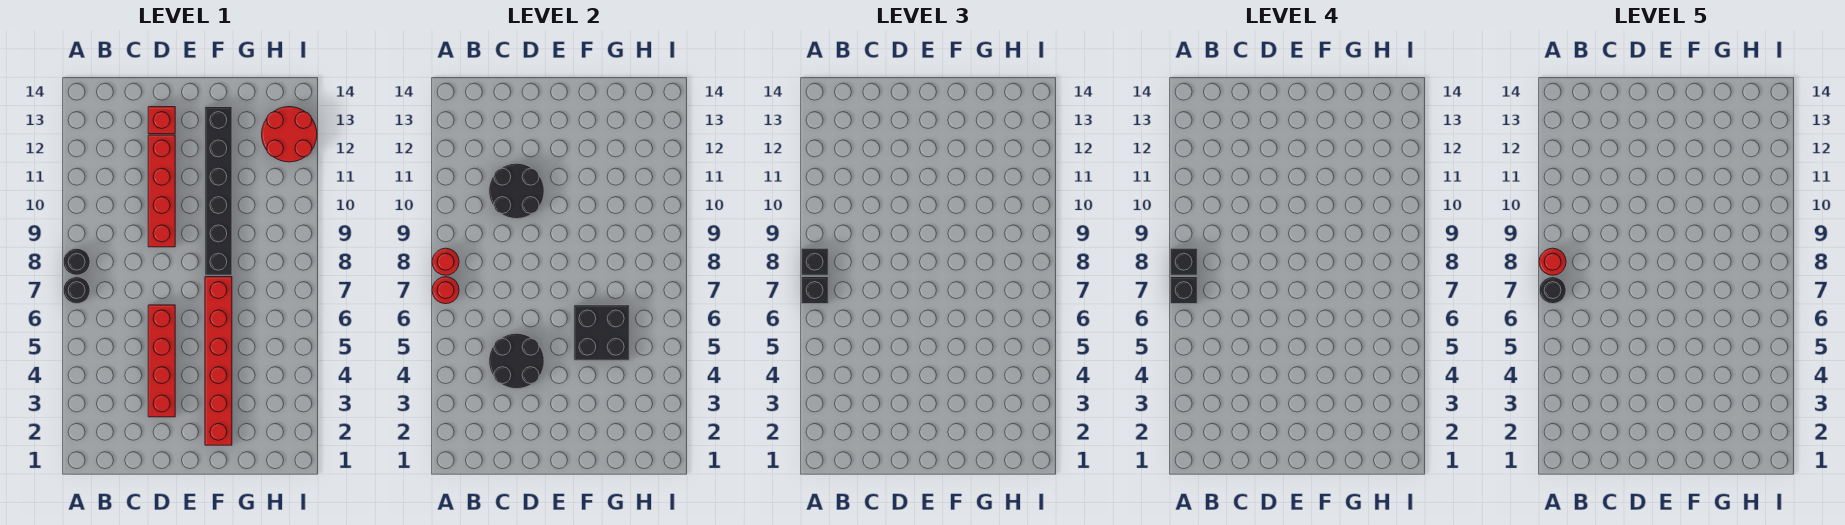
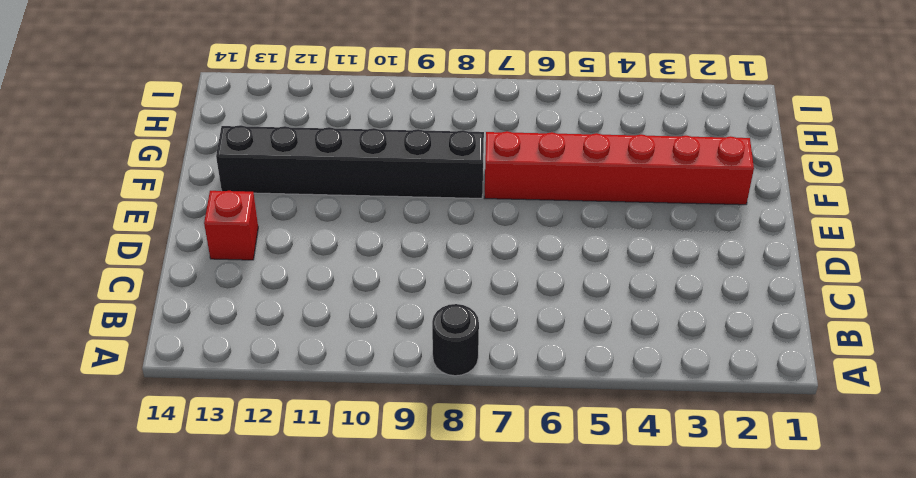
none -> black round brick A7 level 1
none -> red brick D3:D6 level 1
none -> red brick D9:D12 level 1

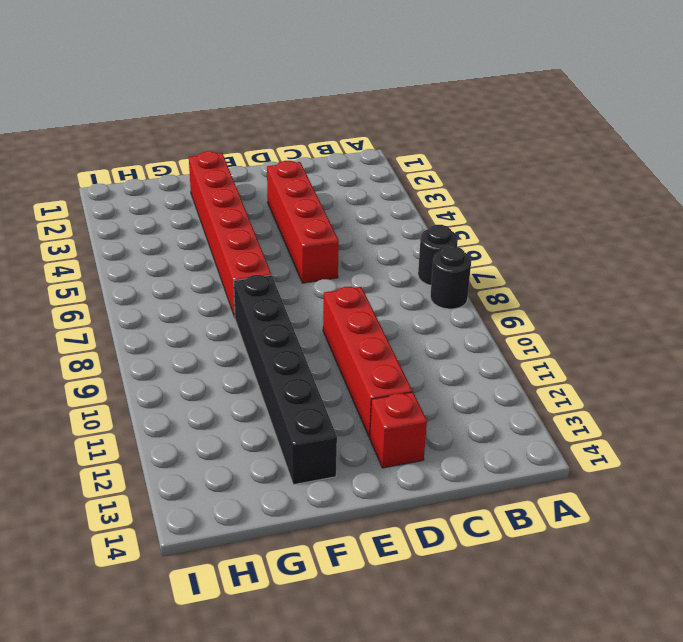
none -> red round brick H12:I13 level 1
none -> red round brick A7 level 2
none -> red round brick A8 level 2

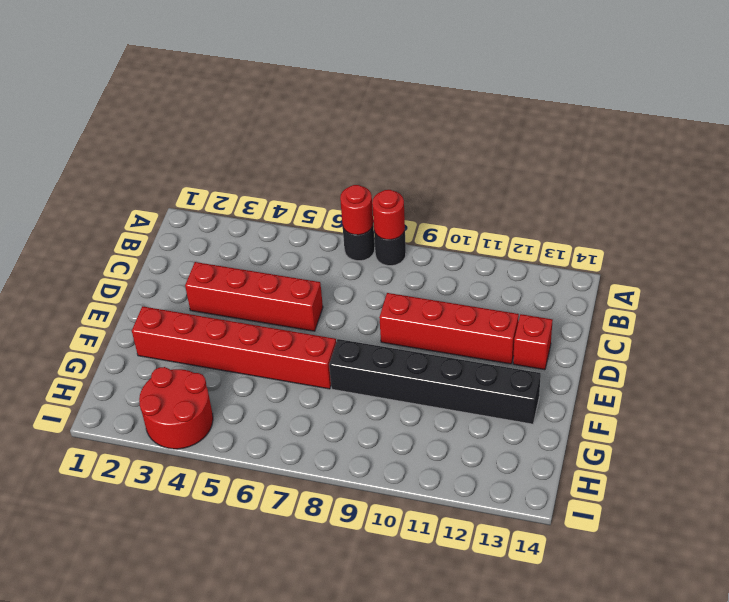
red round brick H3:I4 level 1 -> red round brick H12:I13 level 1
none -> black round brick C4:D5 level 2
none -> black round brick C10:D11 level 2
none -> black brick F5:G6 level 2

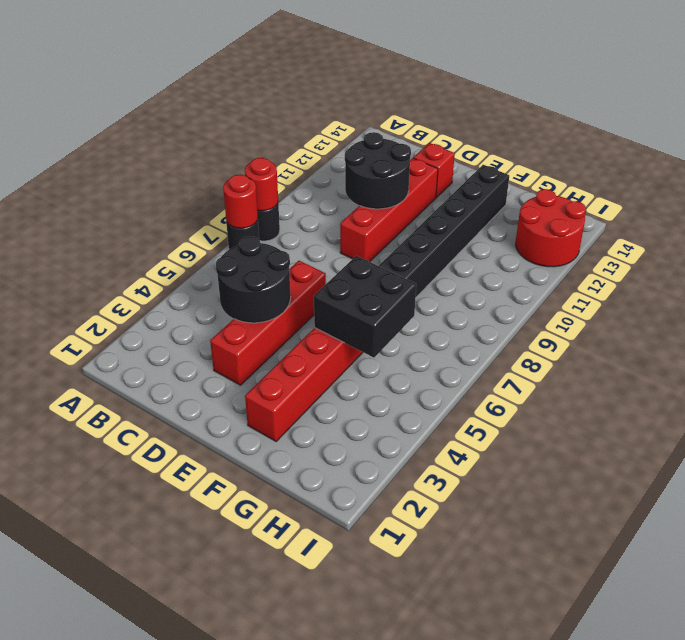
none -> black brick A7 level 3
none -> black brick A8 level 3
none -> black brick A7 level 4

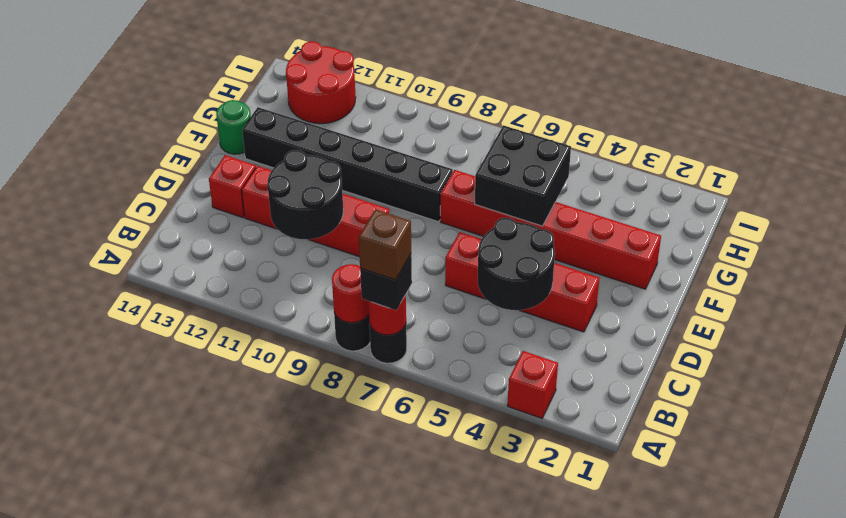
red brick A3 level 1 -> none
brown brick A7 level 4 -> black brick A7 level 4
green round brick F14 level 1 -> none
none -> black brick A8 level 3
none -> black brick A8 level 4
none -> black round brick A7 level 5

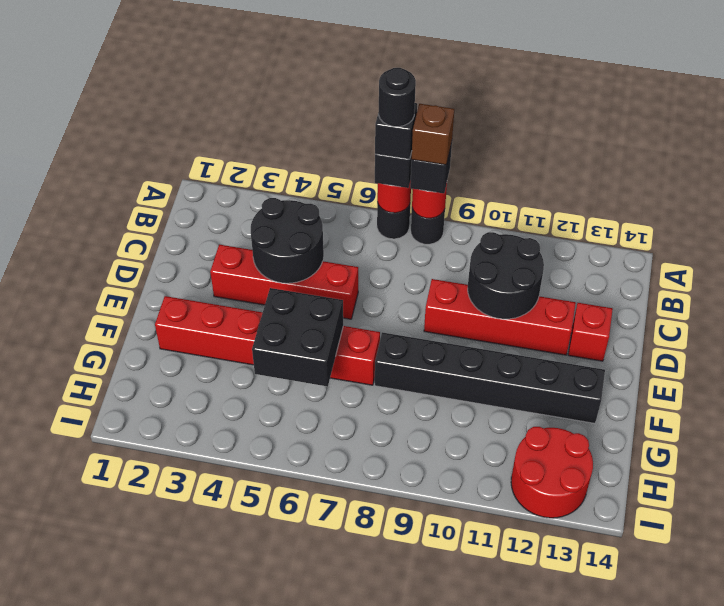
brown brick A8 level 4 -> black brick A8 level 4
none -> red round brick A8 level 5

